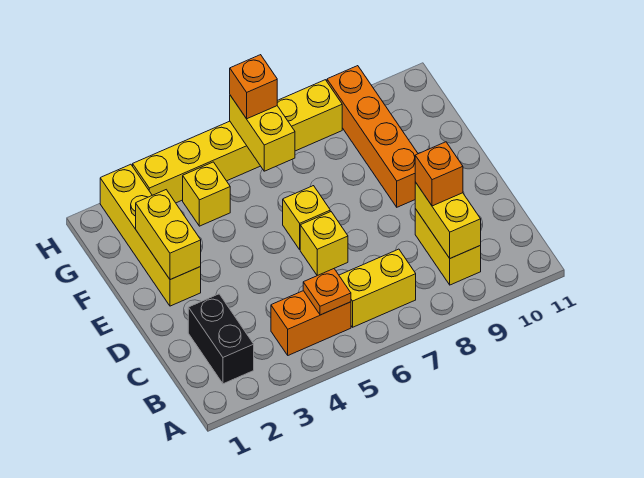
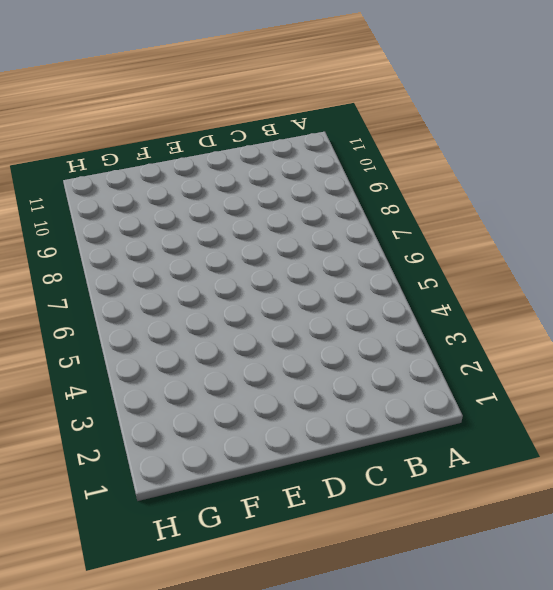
none -> black brick B2:C2 level 1
none -> orange brick B4:B5 level 1
none -> yellow brick B6:B7 level 1

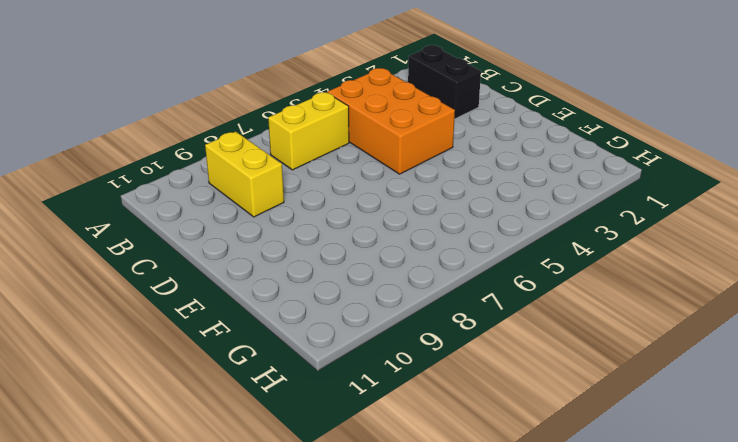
orange brick B4:D5 level 1 -> orange brick B4:B5 level 1
none -> yellow brick D6 level 1
none -> yellow brick E2:H2 level 1
none -> yellow brick E6 level 1

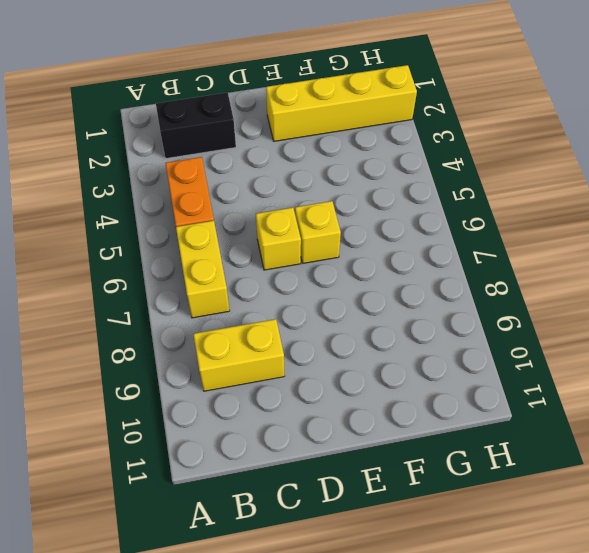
none -> orange brick E9:H9 level 1
none -> yellow brick G4 level 1
none -> yellow brick H3:H8 level 1

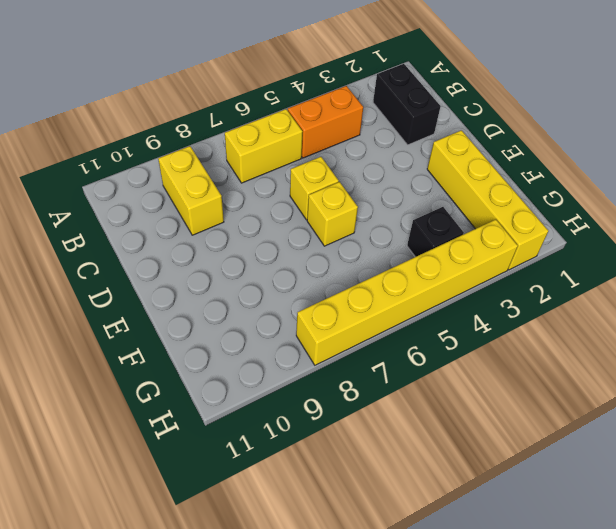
black brick G4 level 1 -> yellow brick G4 level 1
none -> orange brick E9:H9 level 1
none -> orange plate B5 level 2
none -> yellow brick B9:C9 level 2

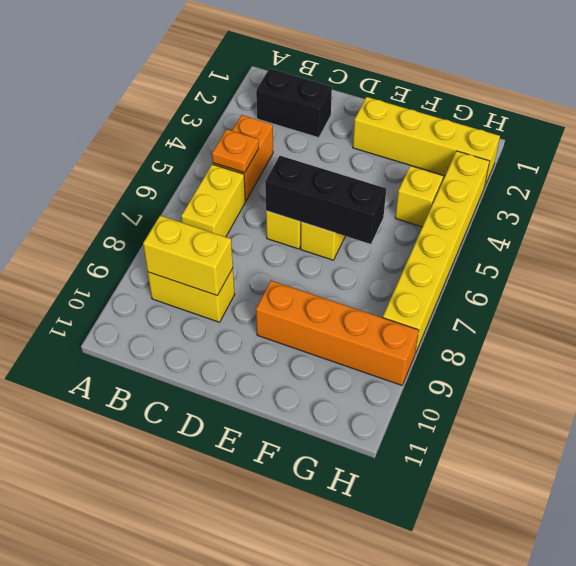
black brick D6:F6 level 2 -> none
none -> yellow brick E2:F2 level 2
none -> yellow brick G6:H6 level 2
none -> orange brick C9 level 3

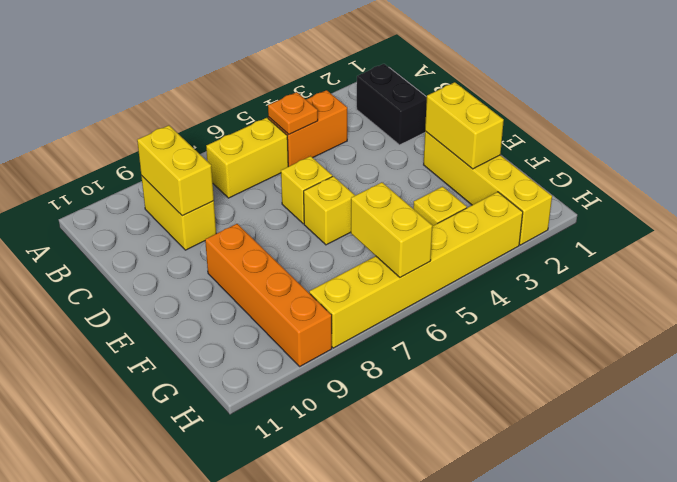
none -> orange brick C9 level 3
none -> orange brick H6 level 3

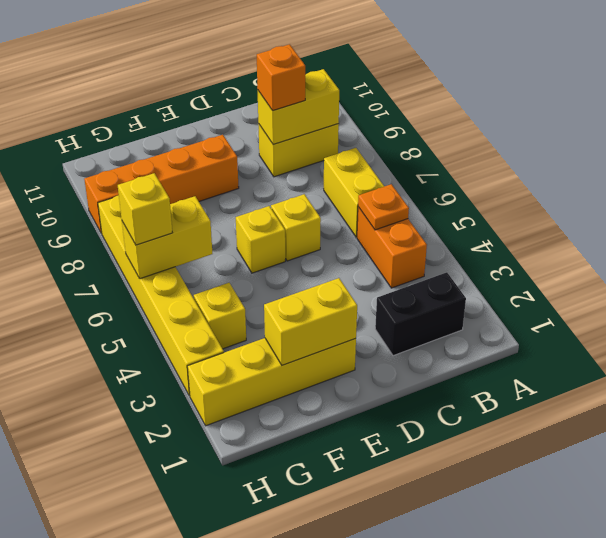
yellow brick H6 level 3 -> orange brick H6 level 3

